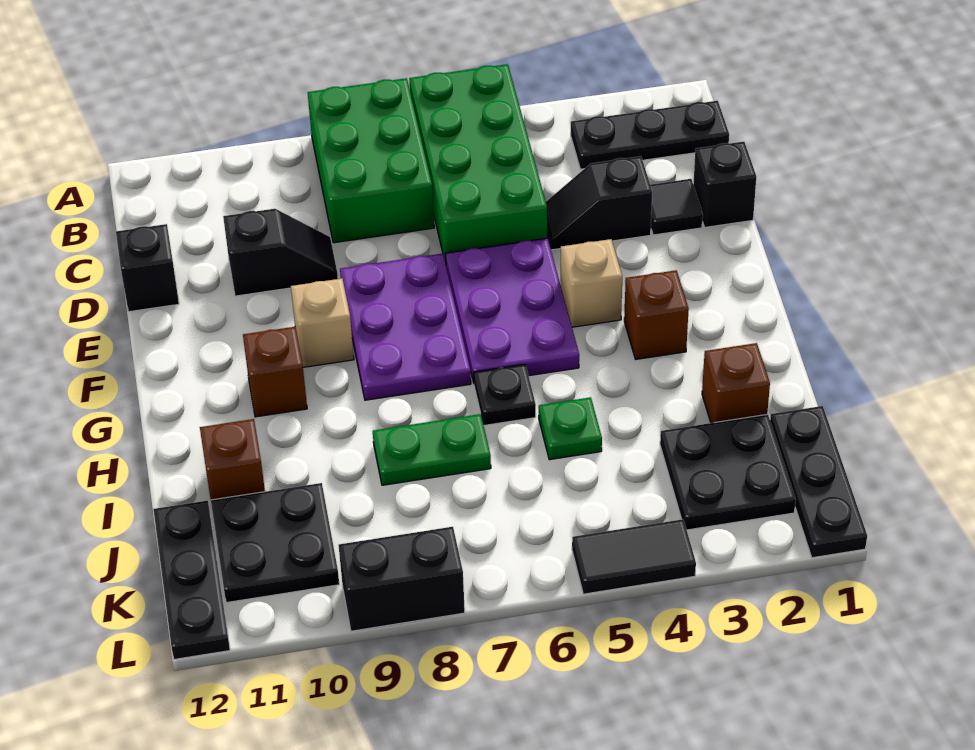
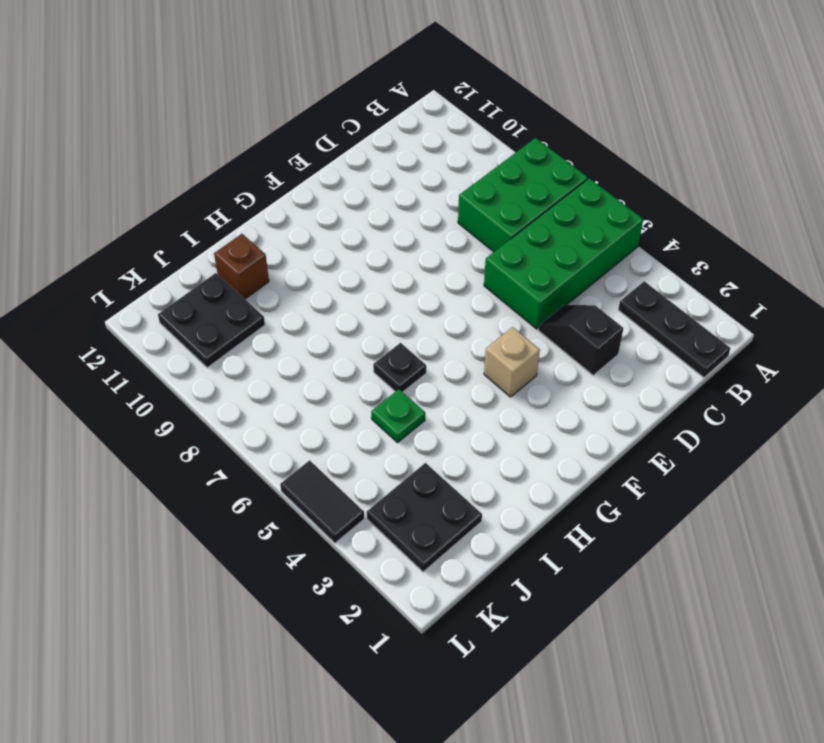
none -> black brick D1 level 1
none -> black tile D2 level 1
none -> black slope D9:D10 level 1 top 10

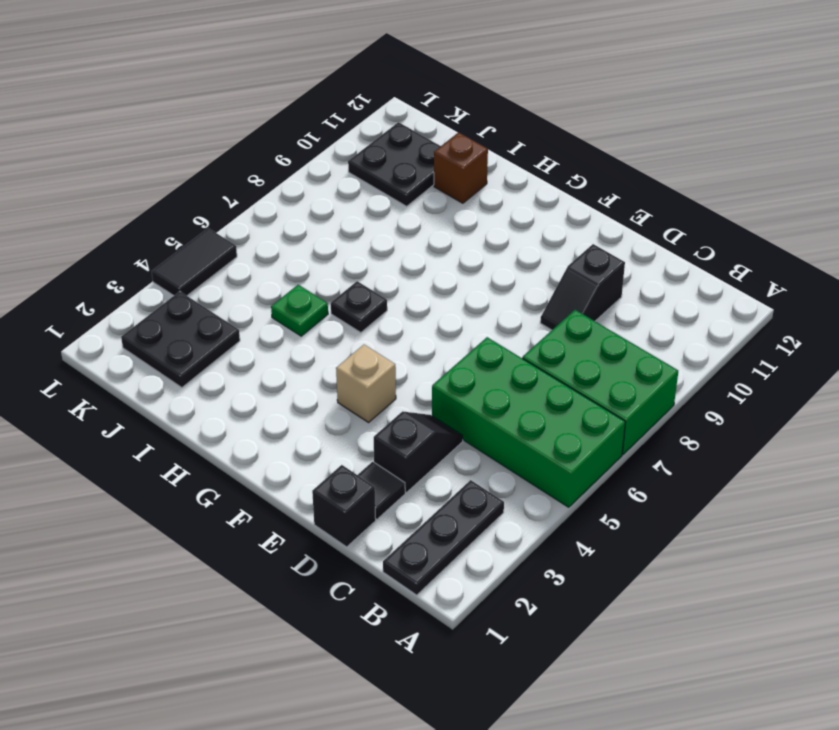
none -> black brick D12 level 1
none -> purple plate E5:G6 level 1
none -> purple plate E7:G8 level 1

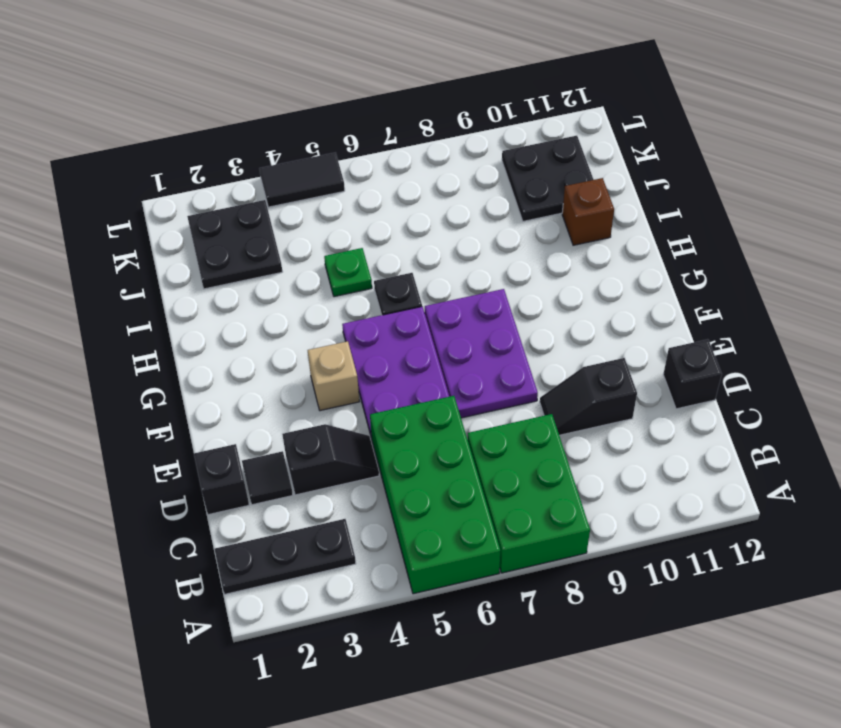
none -> tan brick F9 level 1
none -> brown brick G3 level 1
none -> brown brick G10 level 1

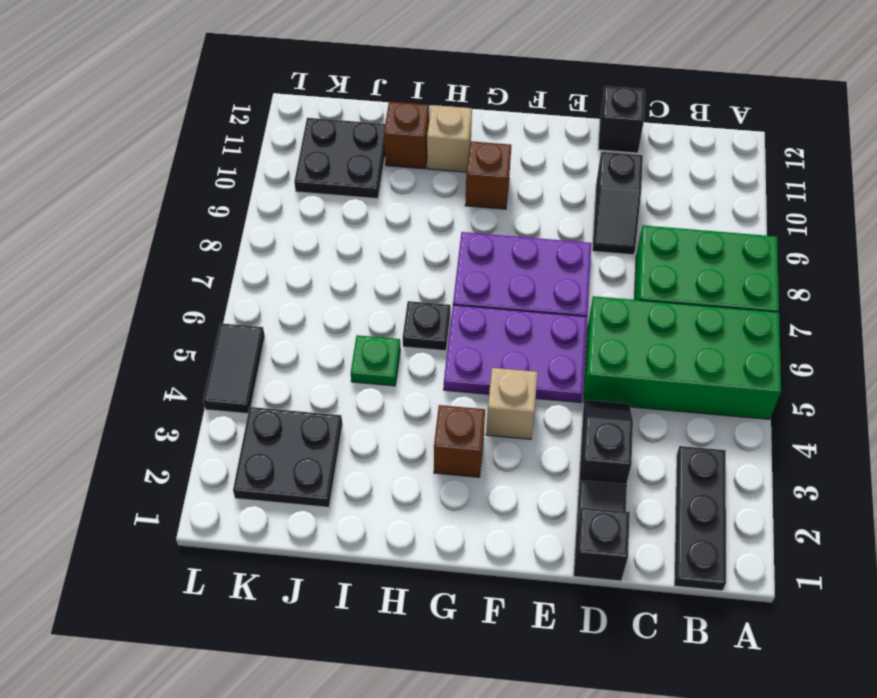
tan brick H11 level 1 -> tan brick F9 level 1
none -> brown brick I2 level 1
none -> green plate I7:I8 level 1
none -> black plate J1:L1 level 1

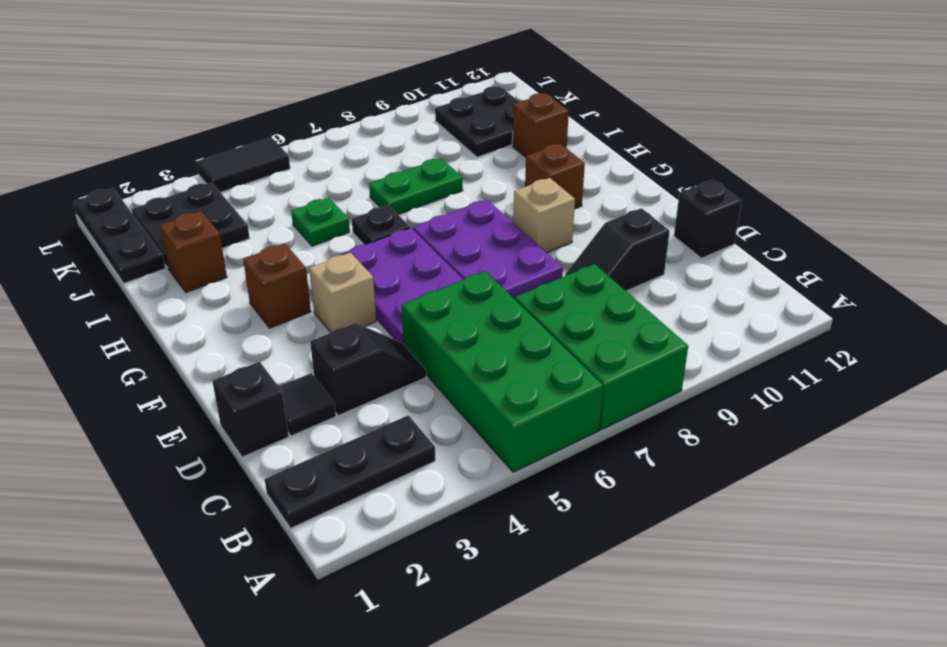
none -> black plate J12:L12 level 1
none -> black brick L8:L9 level 1

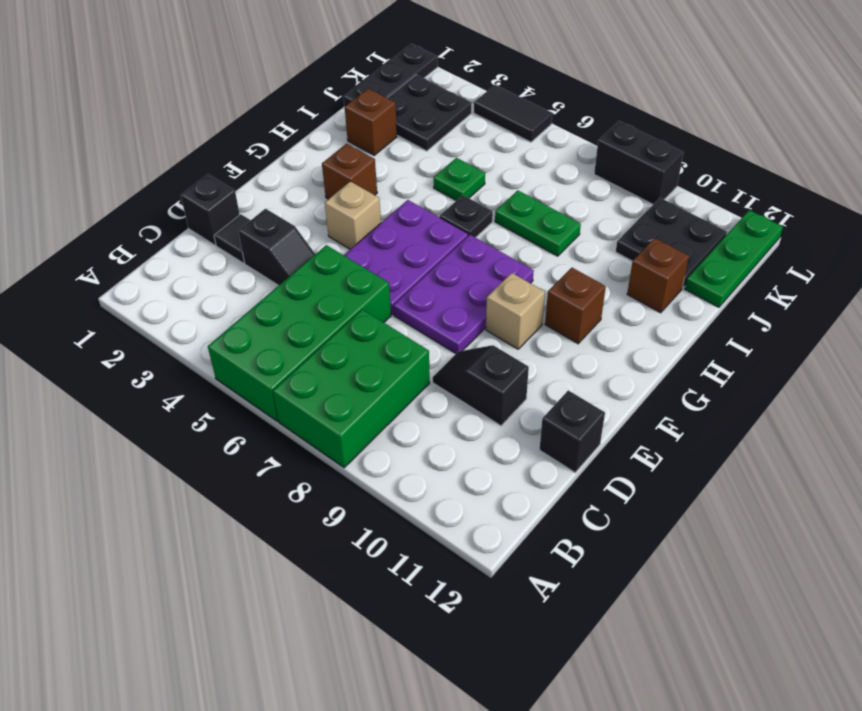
green plate J12:L12 level 1 -> black plate J12:L12 level 1
none -> black plate B1:B3 level 1

